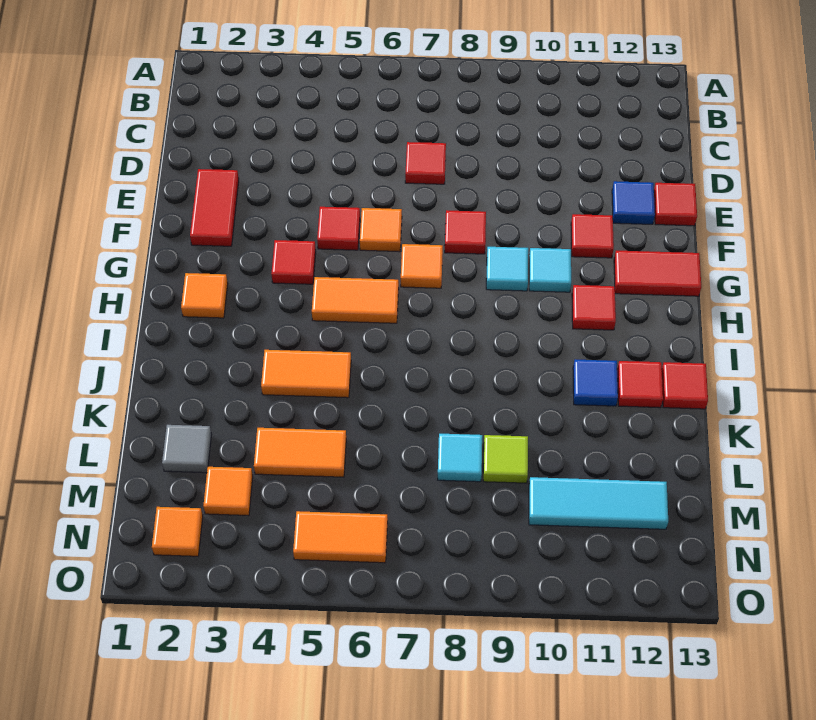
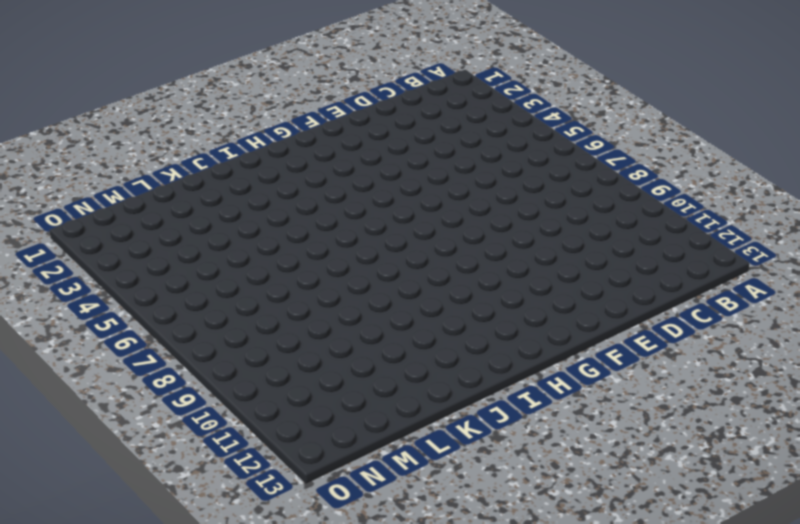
none -> red tile D7 level 1
none -> red tile E2:F2 level 1
none -> blue tile E12 level 1

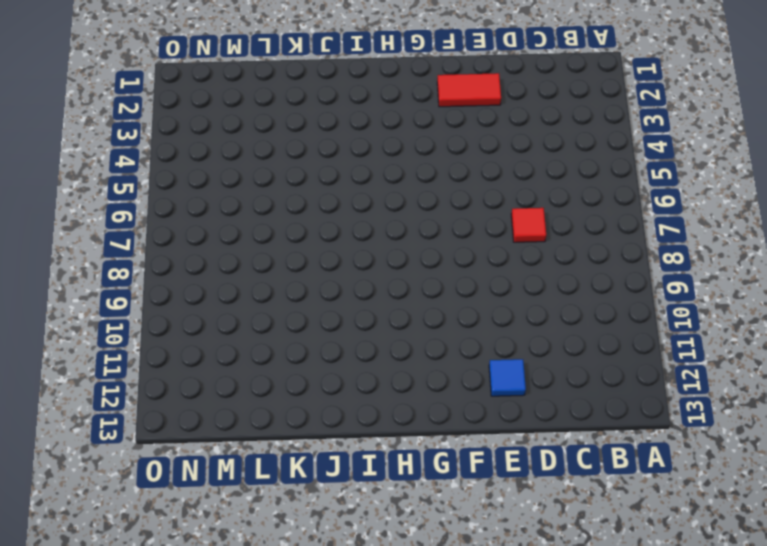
none -> red tile E13 level 1
none -> red tile F5 level 1
none -> orange tile F6 level 1

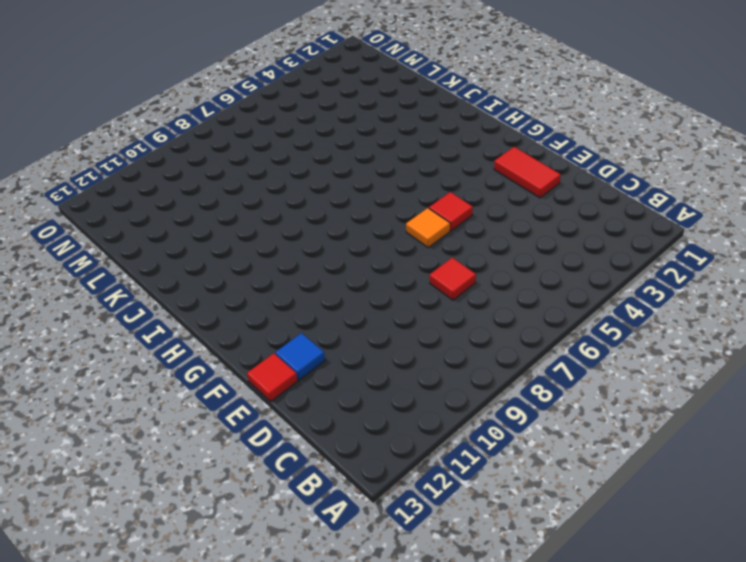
none -> red tile F8 level 1
none -> red tile F11 level 1
none -> red tile G4 level 1

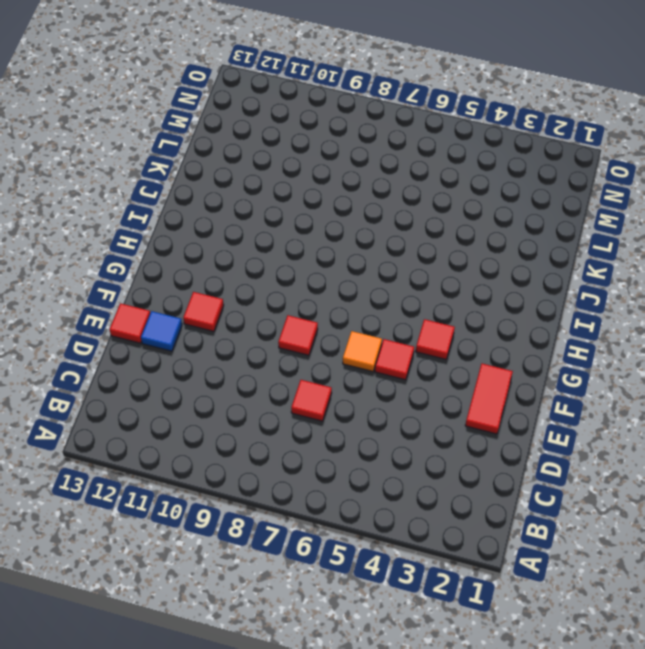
none -> orange tile G7 level 1
none -> cyan tile G9 level 1
none -> cyan tile G10 level 1

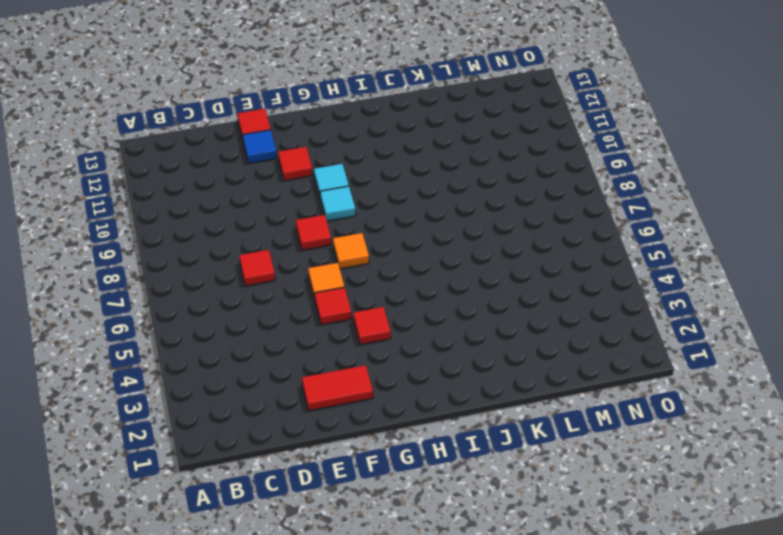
none -> red tile G12:G13 level 1
none -> orange tile H2 level 1
none -> orange tile H5:H6 level 1

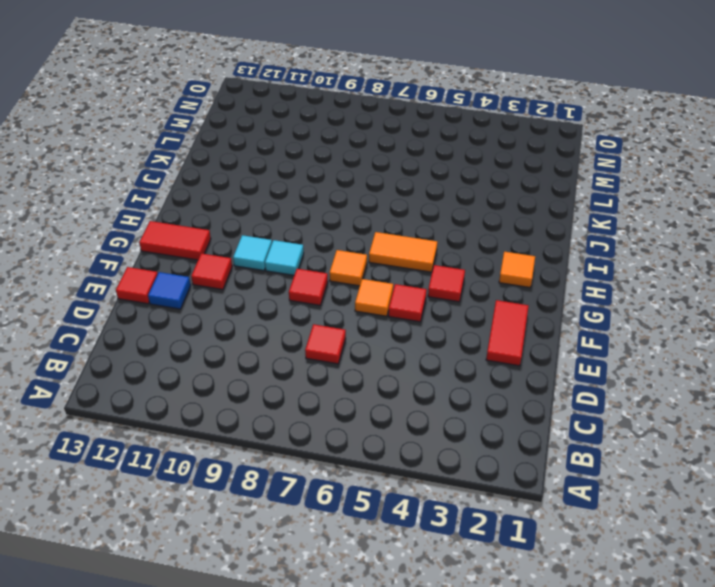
none -> red tile H11 level 1
none -> orange tile J4:J5 level 1
none -> blue tile J11 level 1

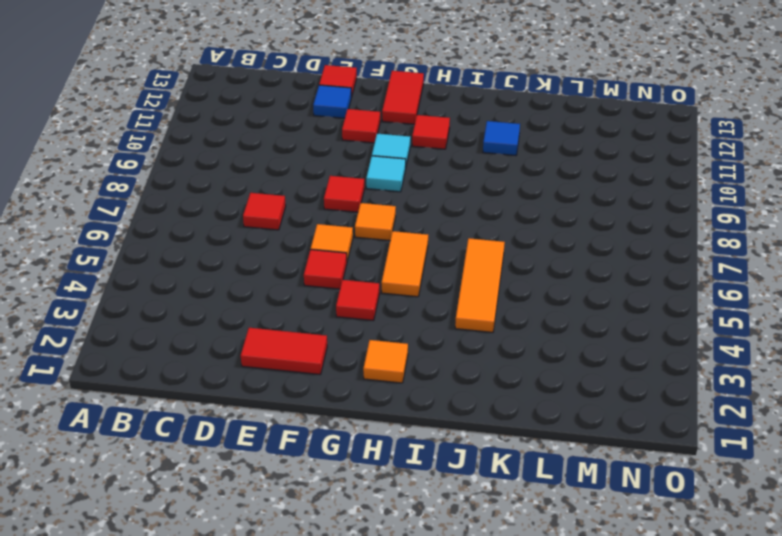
orange tile J4:J6 level 1 -> orange tile J4:J5 level 1
none -> red tile J12 level 1
none -> red tile J13 level 1
none -> grey tile L2 level 1

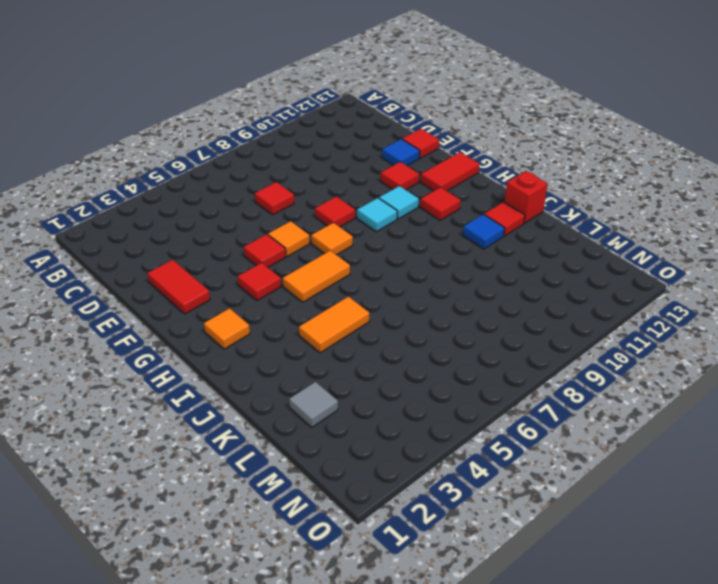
red brick J13 level 1 -> red tile J13 level 1
none -> orange tile L4:L5 level 1
none -> cyan tile L8 level 1
none -> lime tile L9 level 1

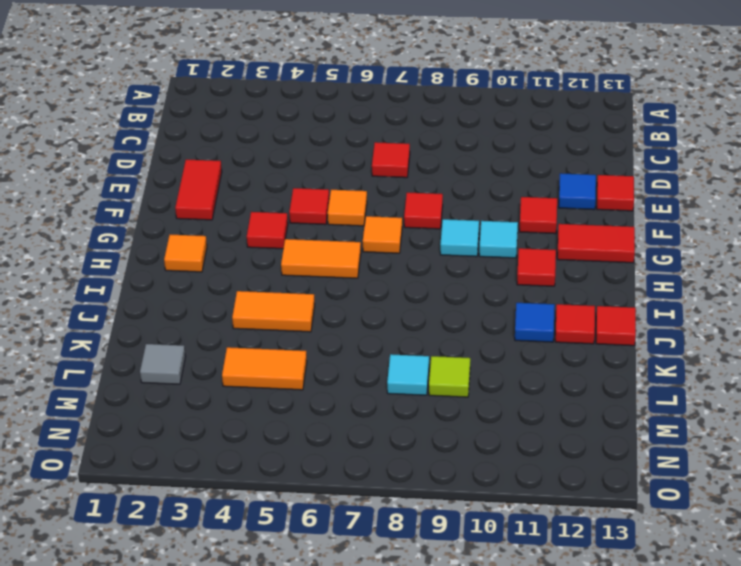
none -> orange tile M3 level 1
none -> cyan tile M10:M12 level 1
none -> orange tile N2 level 1

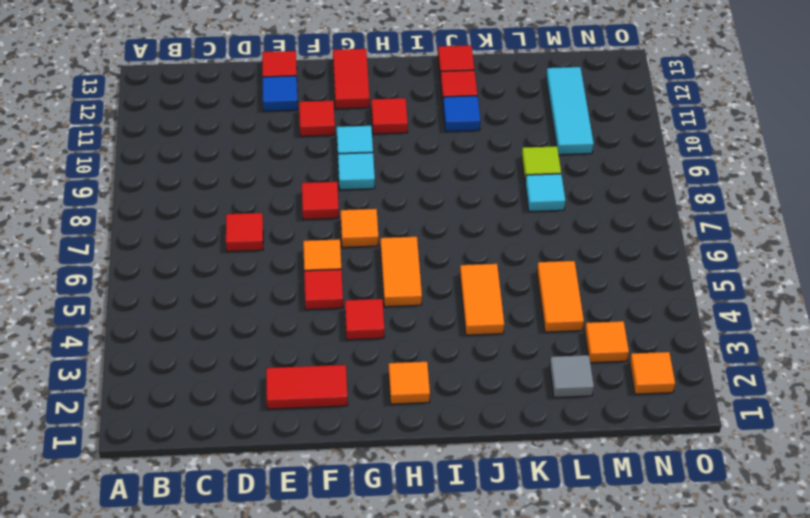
none -> orange tile N5:N6 level 1

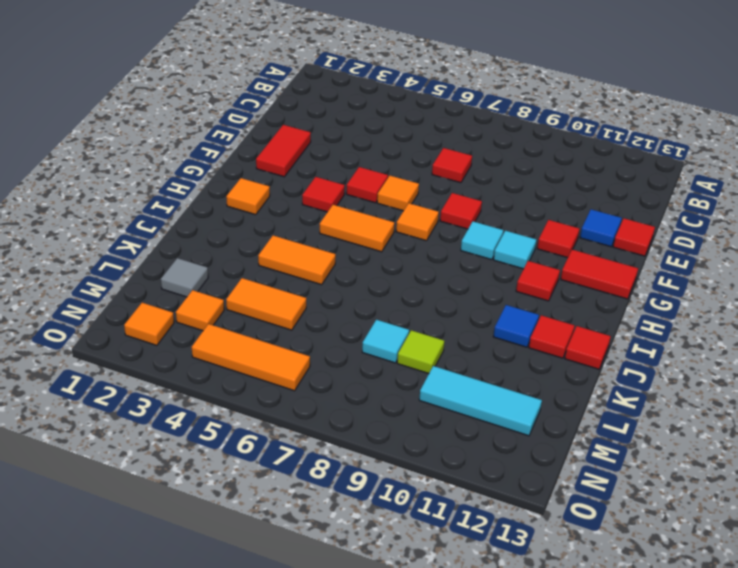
orange tile N4:N6 level 1 -> orange tile N5:N6 level 1

